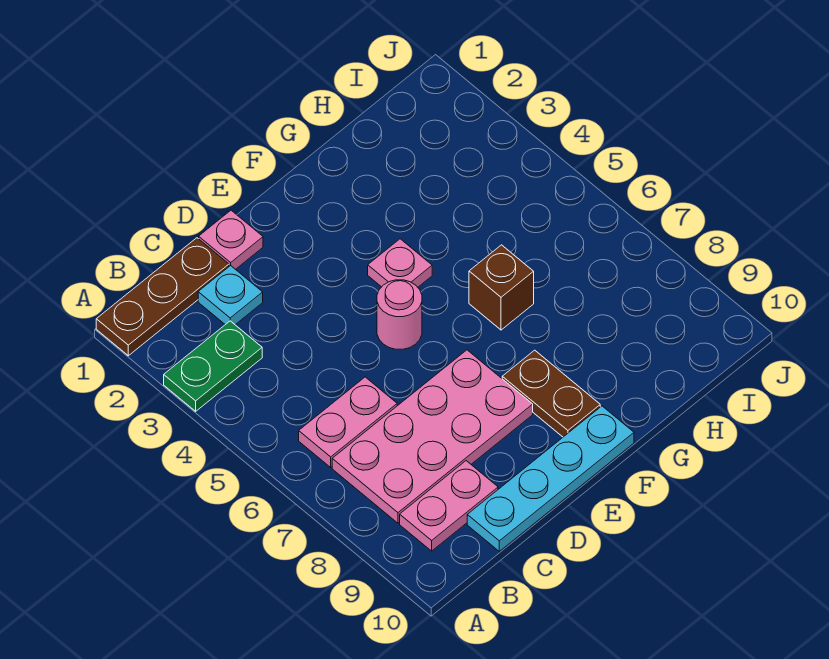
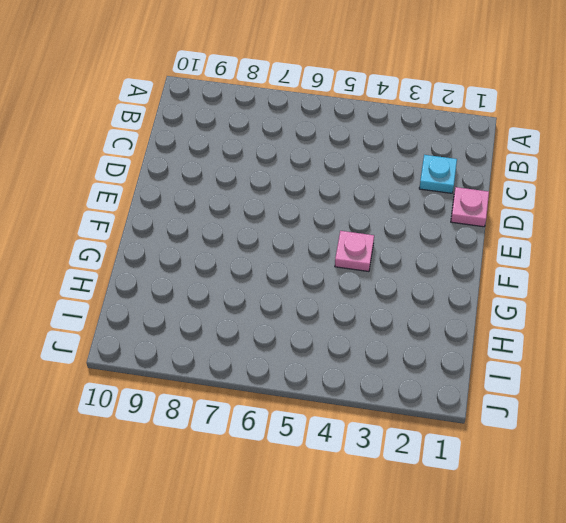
none -> brown plate A1:C1 level 1
none -> green plate A3:B3 level 1
none -> pink plate B6:C6 level 1

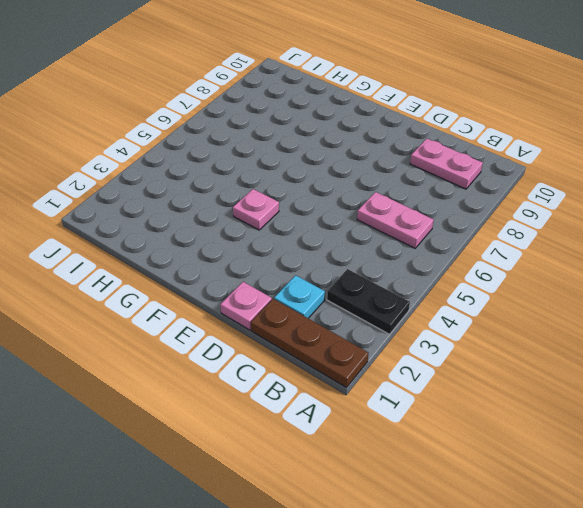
black plate A3:B3 level 1 -> green plate A3:B3 level 1
none -> pink plate B7:E8 level 1
none -> cyan plate C10:F10 level 1
none -> pink round brick E5 level 1

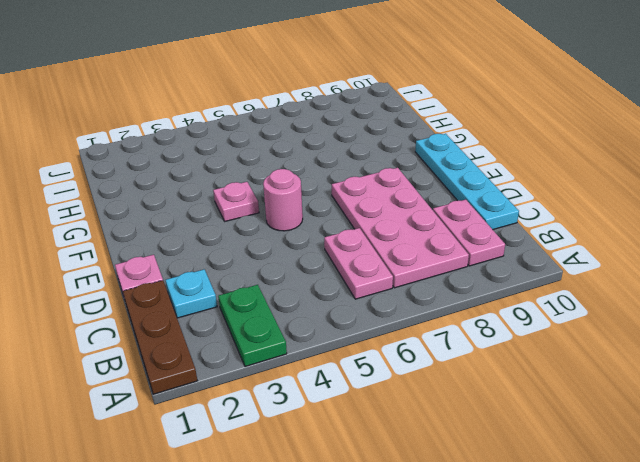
none -> brown plate F8:F9 level 1
none -> brown brick G6 level 1

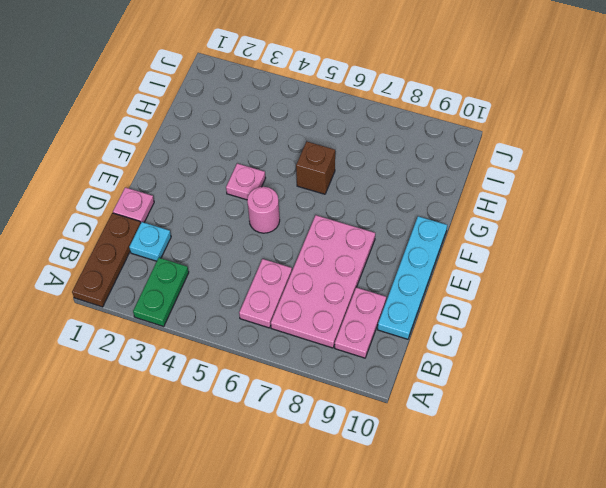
none -> brown plate F8:F9 level 1

